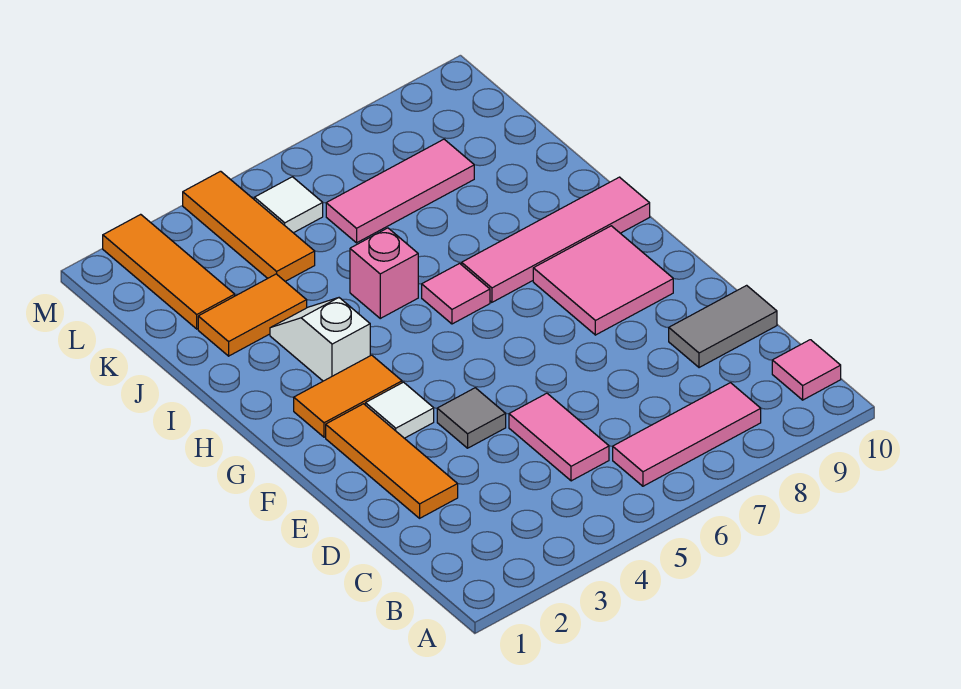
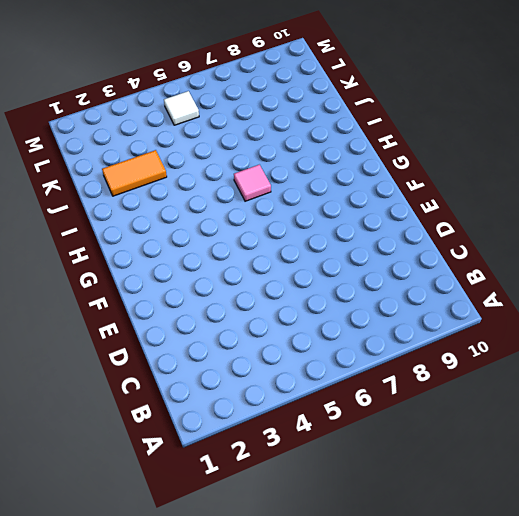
none -> pink tile B6:B8 level 1
none -> pink tile B10 level 1
none -> pink tile C5:D5 level 1

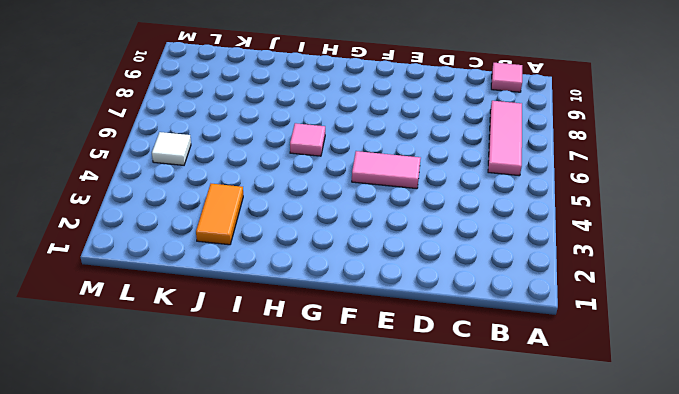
pink tile E5:F5 level 1 -> pink tile C5:D5 level 1
none -> orange tile D2:F2 level 1
none -> grey tile D9:D10 level 1
none -> grey tile E4 level 1

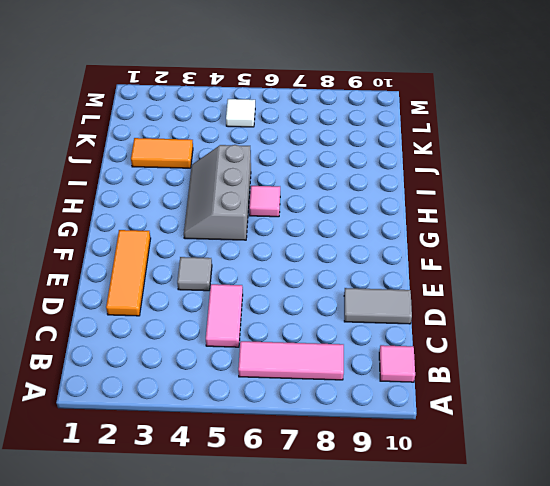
grey slope G4:I5 level 1 top 5 -> pink brick I5 level 1
none -> white tile F3 level 1
none -> pink tile F8:G9 level 1
none -> orange tile G2:G3 level 1

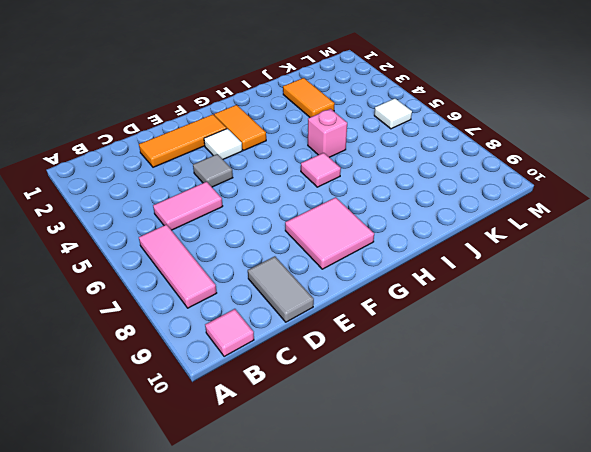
none -> white slope H3:I3 level 1 top H
none -> pink tile H7:H10 level 1
none -> orange tile K2:M2 level 1

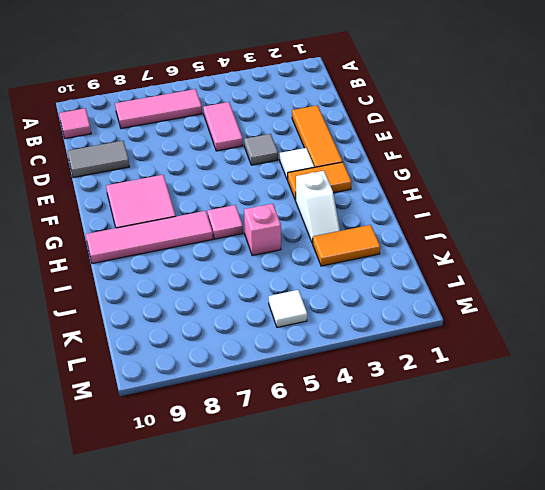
none -> orange tile K2:M2 level 1
none -> orange tile K4:M4 level 1
none -> pink tile K6:K8 level 1

